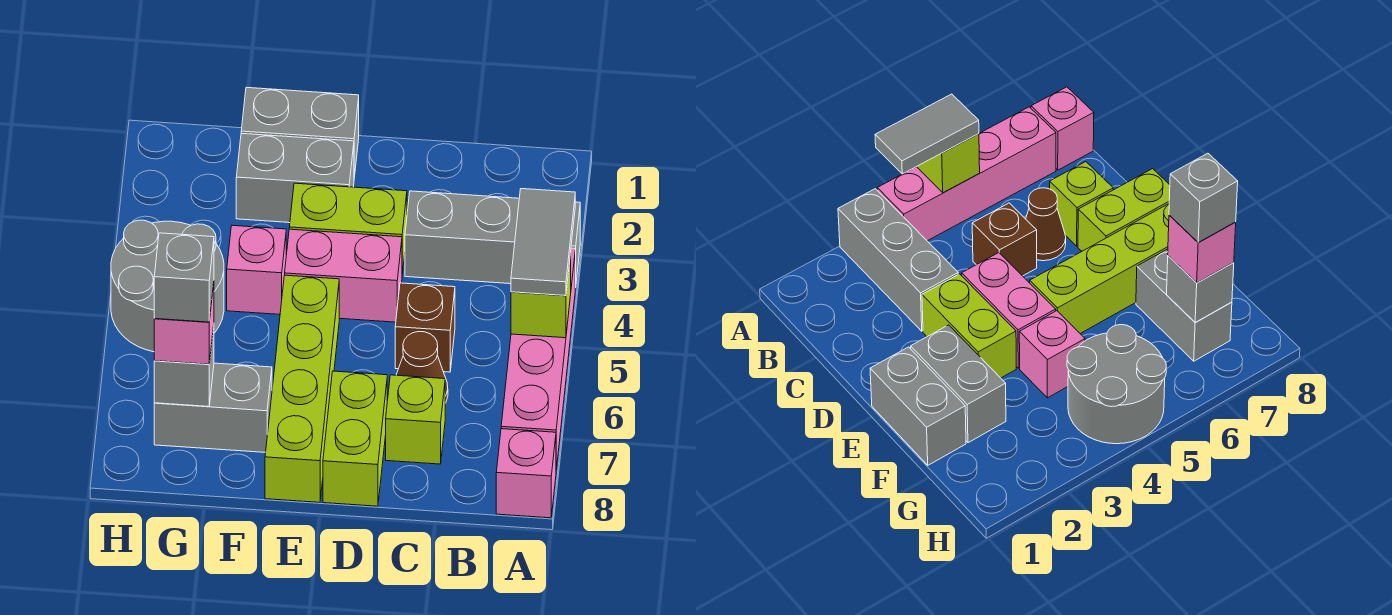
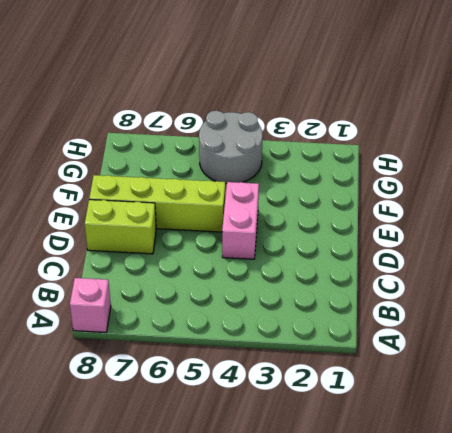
none -> grey brick A3:C3 level 1
none -> pink brick A4:A7 level 1
none -> brown brick C5 level 1

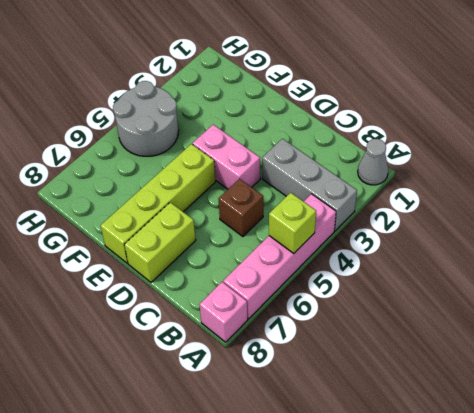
grey cone A1 level 1 -> none
none -> brown cone C6 level 1
none -> lime brick C7 level 1
none -> lime brick D3:E3 level 1

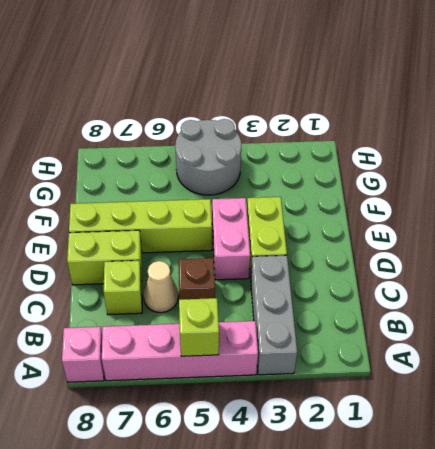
tan cone C6 level 1 -> brown cone C6 level 1
none -> grey brick E1:F1 level 1
none -> grey brick E2:F2 level 1
none -> pink brick F4 level 1

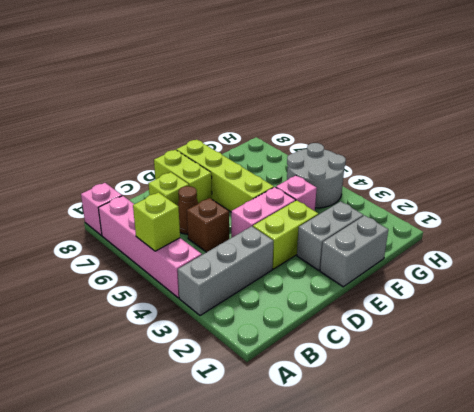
none -> grey brick F7:G7 level 1
none -> grey brick G7 level 2
none -> grey tile A4:A5 level 3

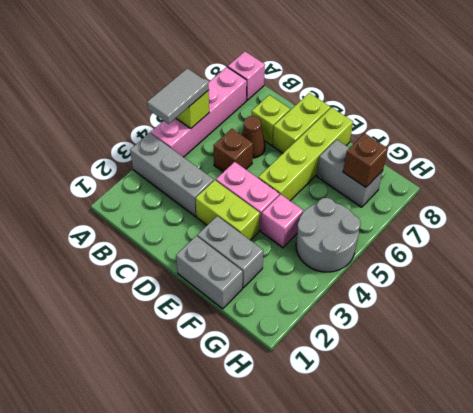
brown brick G7 level 2 -> grey brick G7 level 2
none -> pink brick G7 level 3
none -> grey brick G7 level 4

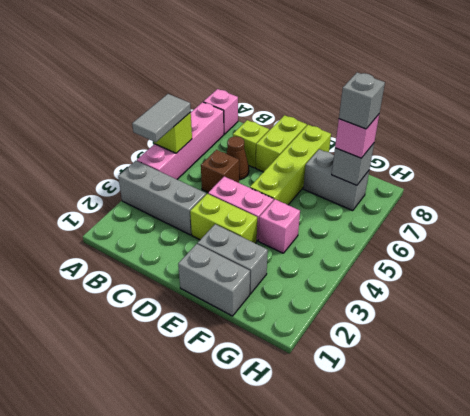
none -> grey round brick G4:H5 level 1

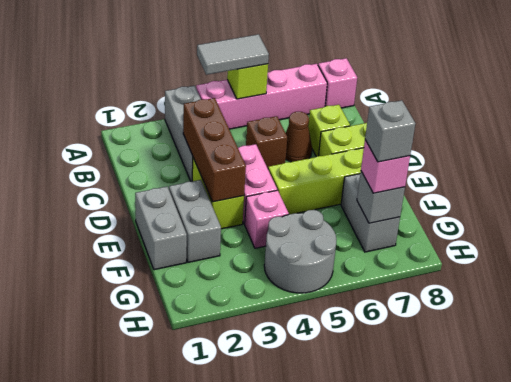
brown brick C3:E3 level 2 -> none

